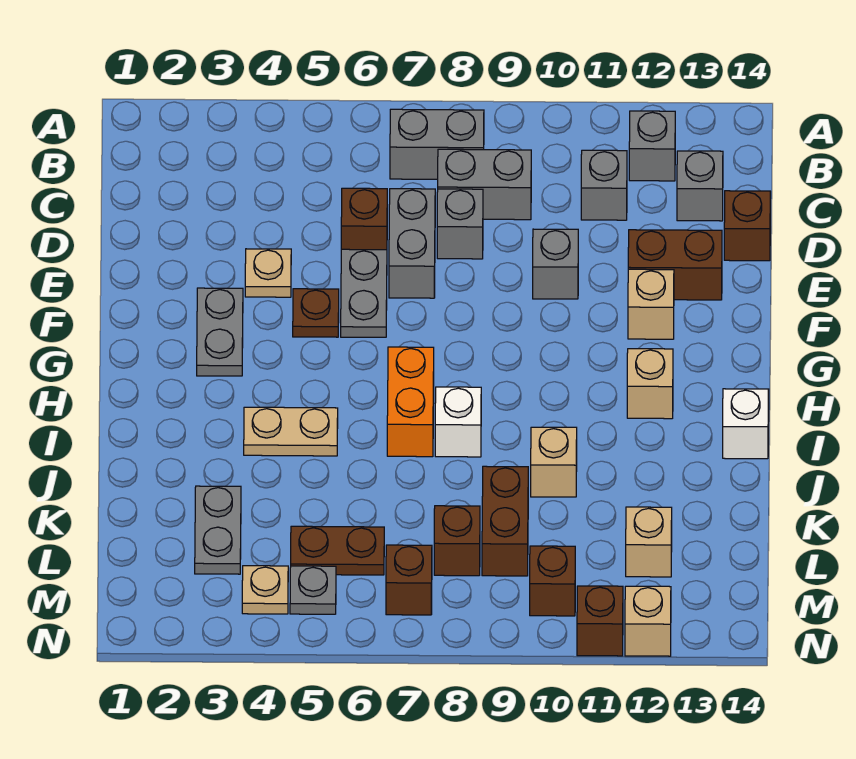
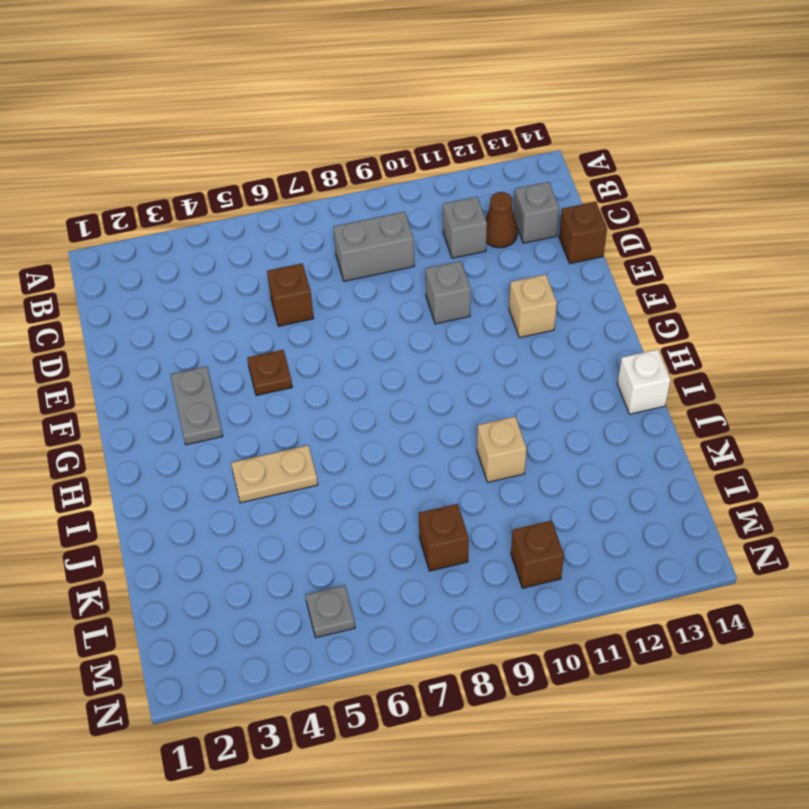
brown cone C12 level 1 -> none
none -> grey brick B7:B8 level 1
none -> grey brick B12 level 1
none -> grey brick D7:E7 level 1
none -> grey brick D8 level 1

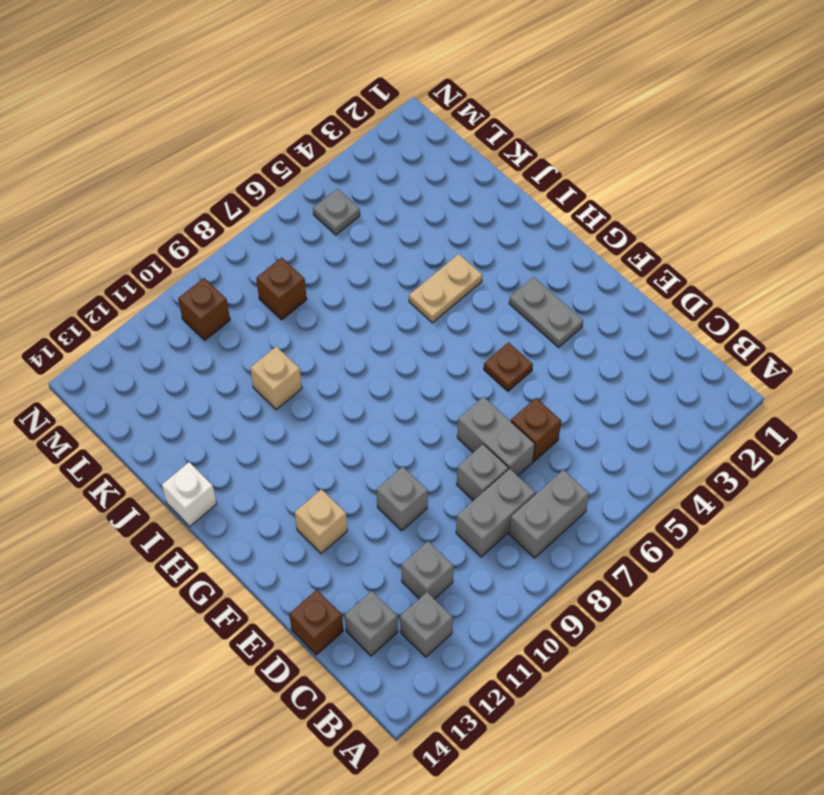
none -> tan plate E4 level 1
none -> grey plate E6:F6 level 1
none -> brown brick E12:E13 level 1
none -> orange brick H7:I7 level 1

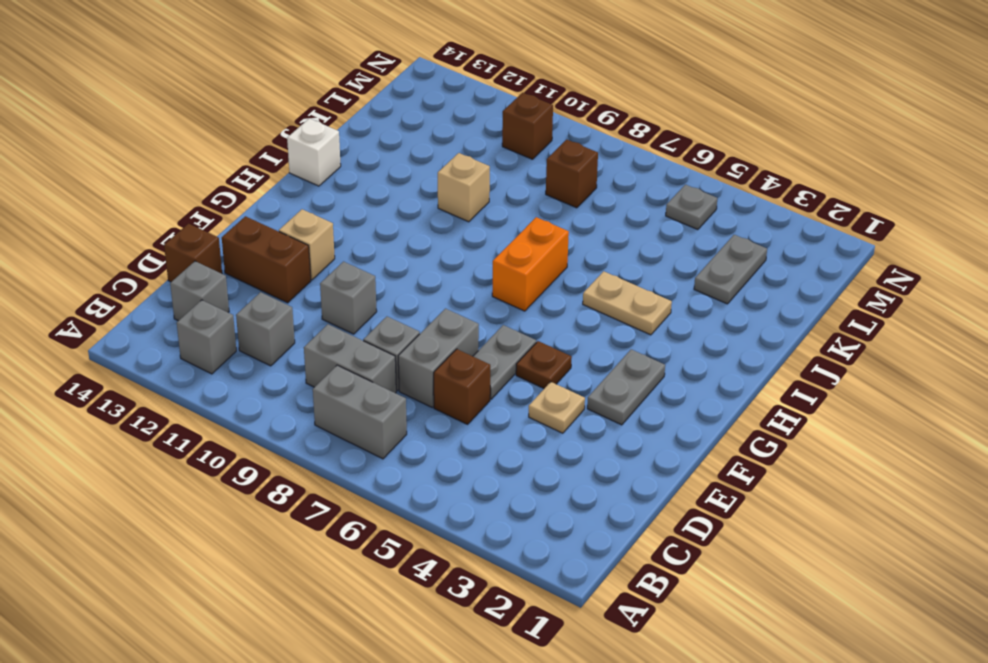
none -> tan brick H12 level 1
none -> white brick I8 level 1
none -> brown brick K9:L9 level 1
none -> brown plate L5:L6 level 1

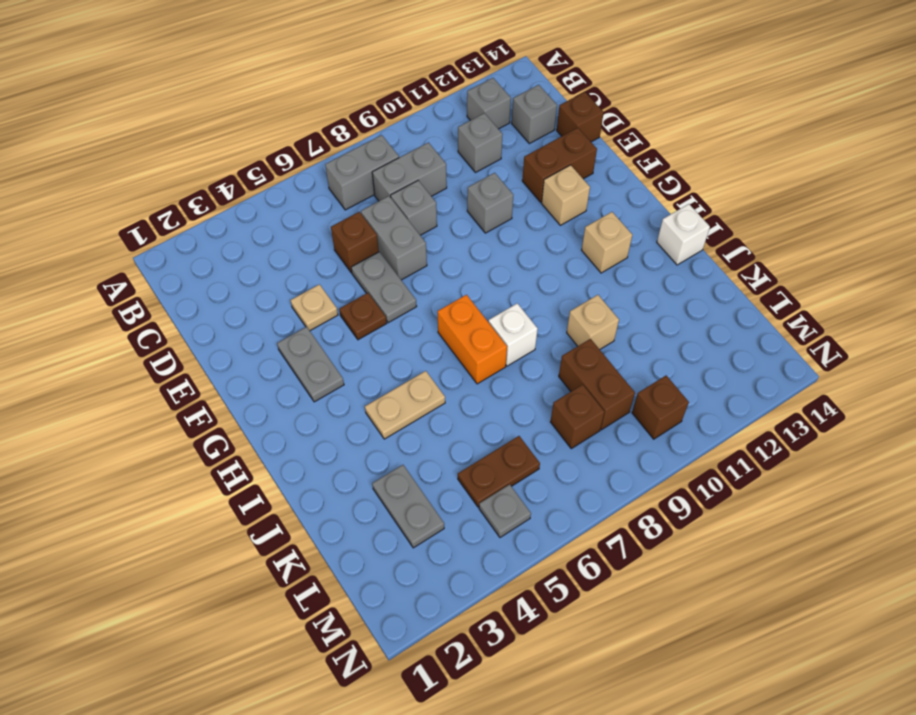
none -> tan brick L12 level 1
none -> tan plate M4 level 1
none -> brown brick M7 level 1
none -> brown brick N11 level 1

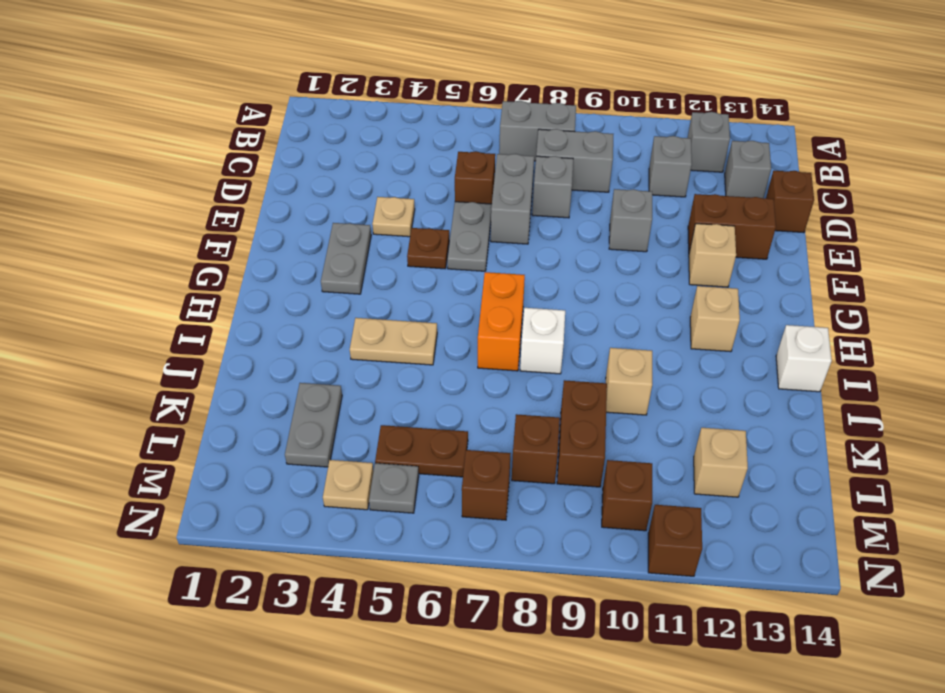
none -> tan brick N12 level 1

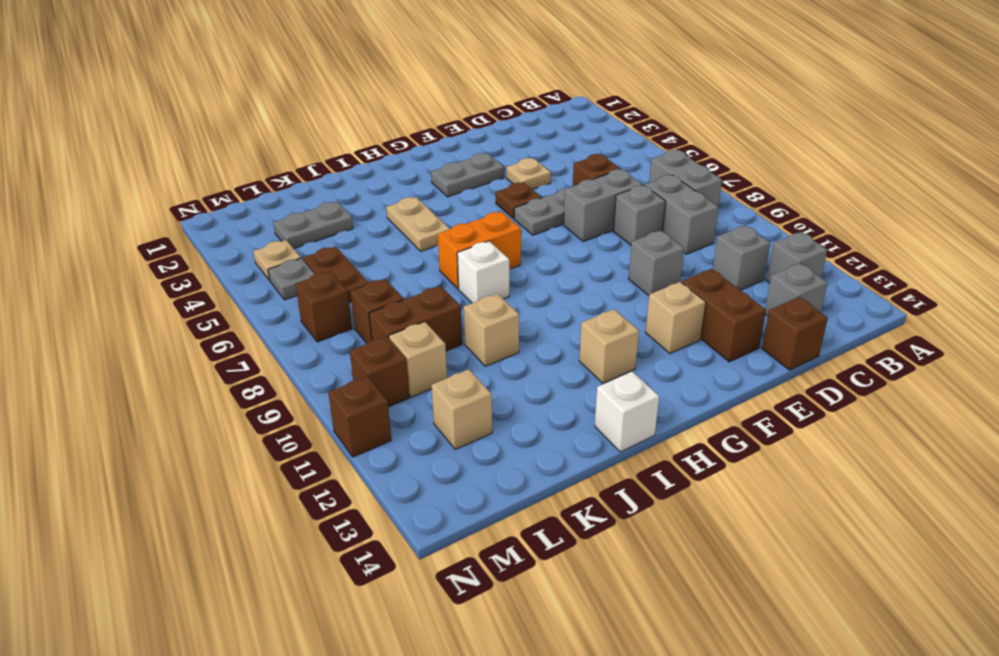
tan brick L10 level 1 -> tan brick N12 level 1

